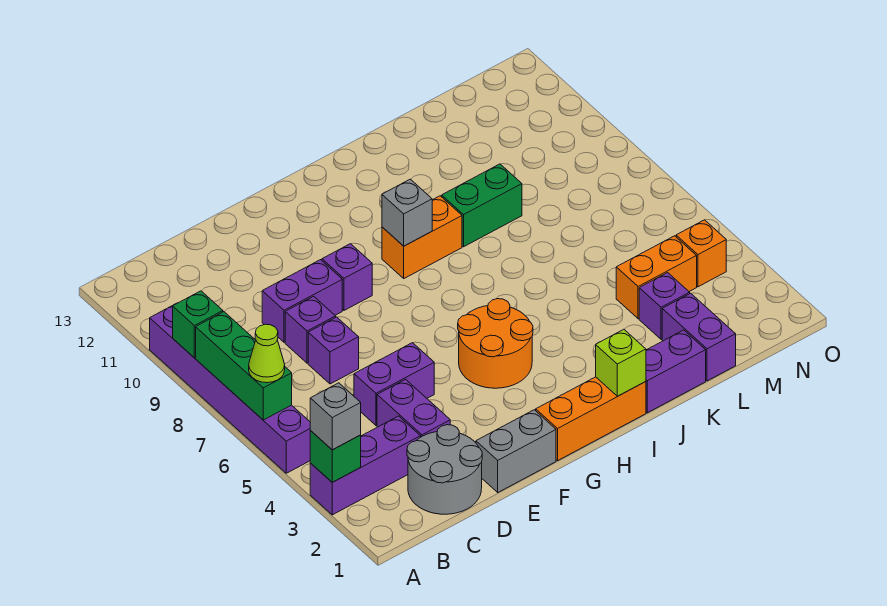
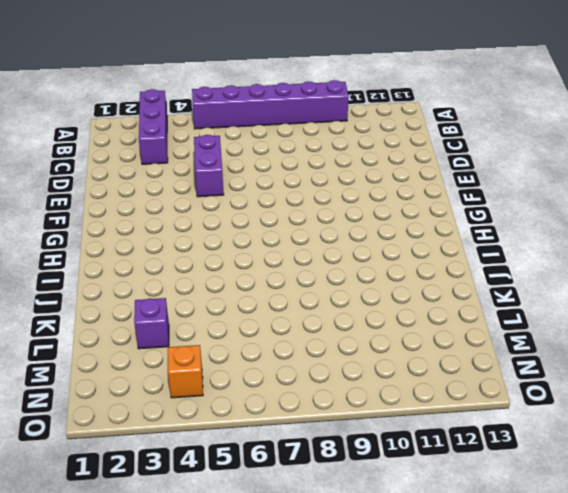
none -> grey round brick C1:D2 level 1
none -> purple brick D3:D4 level 1
none -> purple brick D7 level 1

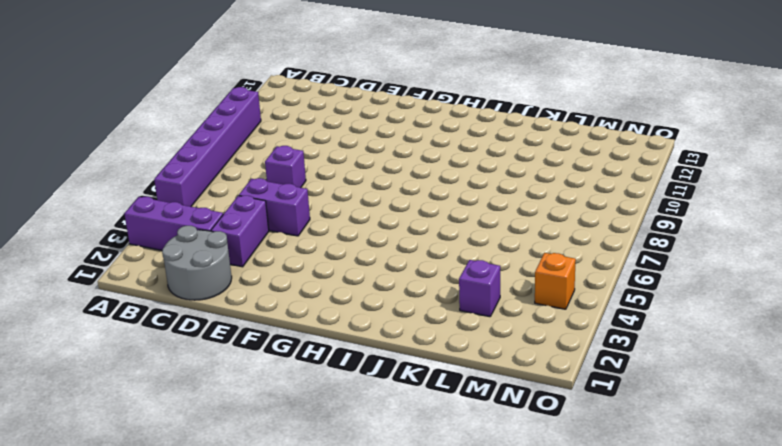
none -> purple brick D8 level 1
none -> purple brick D9:E9 level 1
none -> grey brick E1:F1 level 1

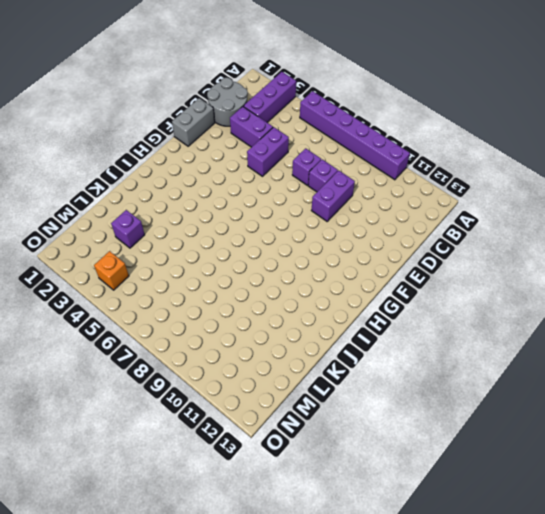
none -> purple brick F9 level 1
none -> orange brick G1:I1 level 1
none -> orange round brick G4:H5 level 1

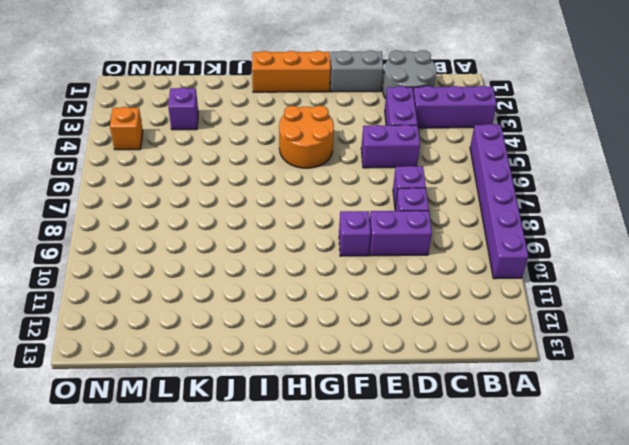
none -> orange brick H9:I9 level 1
none -> purple brick J1:K1 level 1
none -> green brick J9:K9 level 1

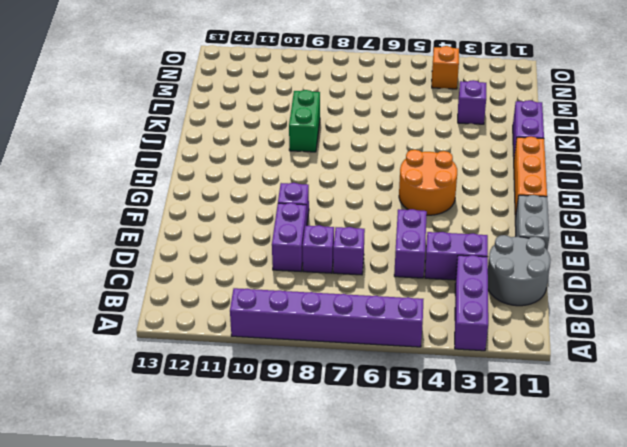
none -> orange brick H9:I9 level 1
none -> purple brick L1:L2 level 1
none -> orange brick L4:M4 level 1

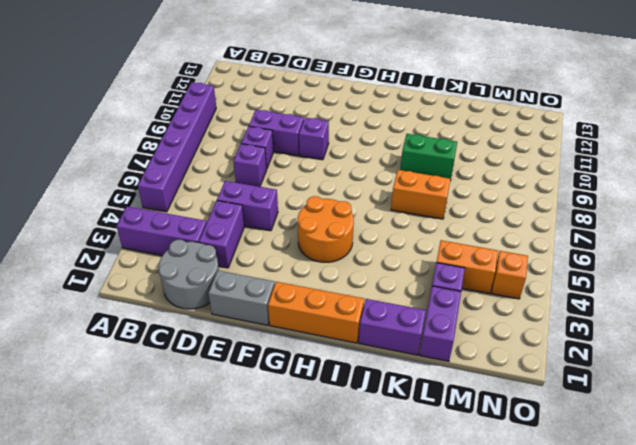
orange brick J7:K7 level 1 -> orange brick H9:I9 level 1
none -> green brick A3 level 2
none -> green brick A6:A8 level 2
none -> green brick A9 level 2

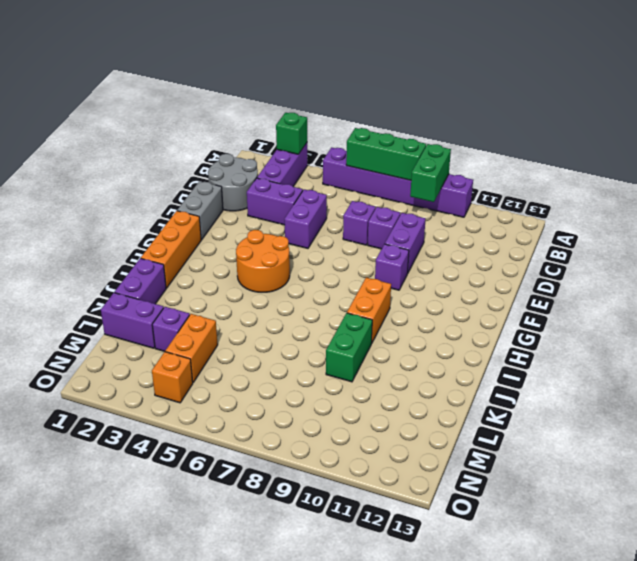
green brick A9:B9 level 2 -> green brick A9 level 2
none -> grey brick H9 level 2
none -> lime brick I1 level 2
none -> grey brick A3 level 3

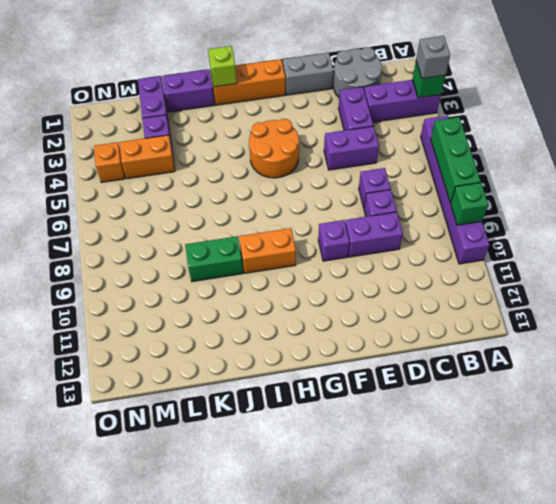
none -> grey brick H9 level 2
none -> lime cone A6 level 3

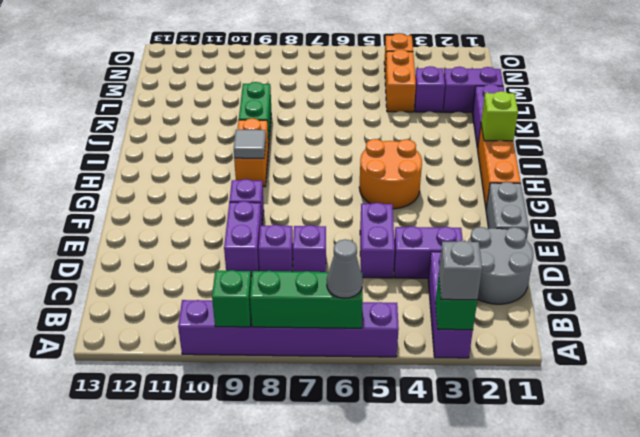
grey cone A6 level 3 -> lime cone A6 level 3
grey tile H9 level 2 -> grey brick H9 level 2

